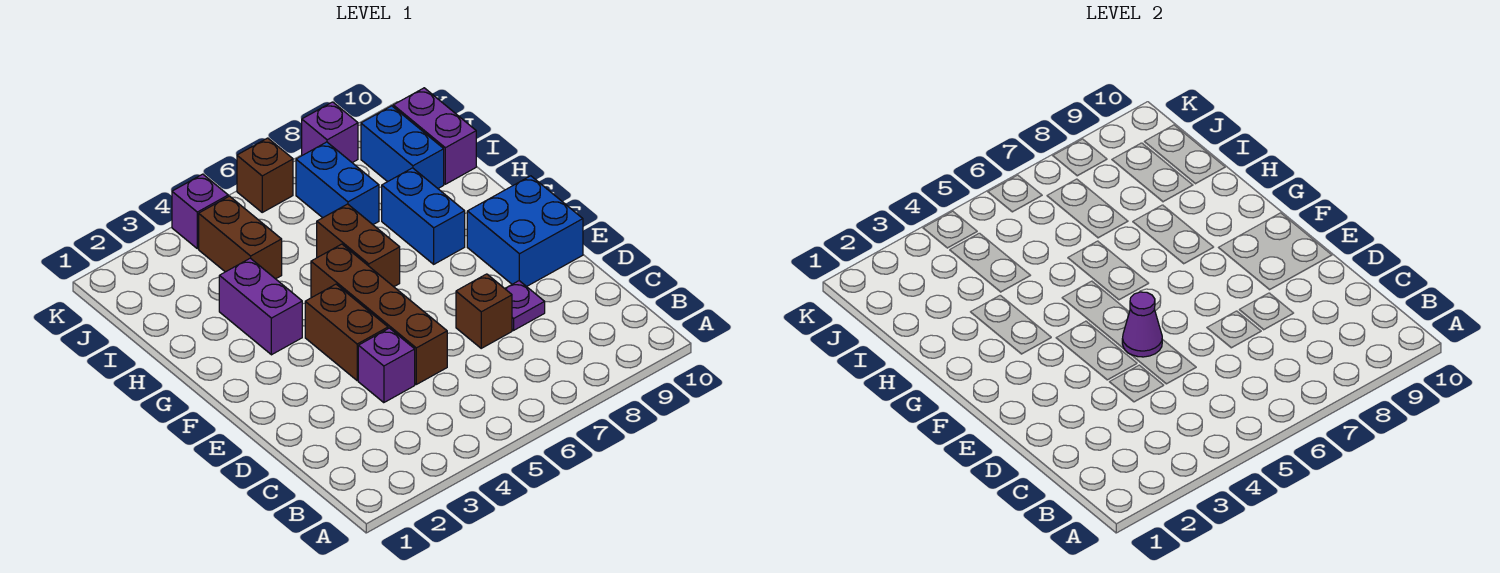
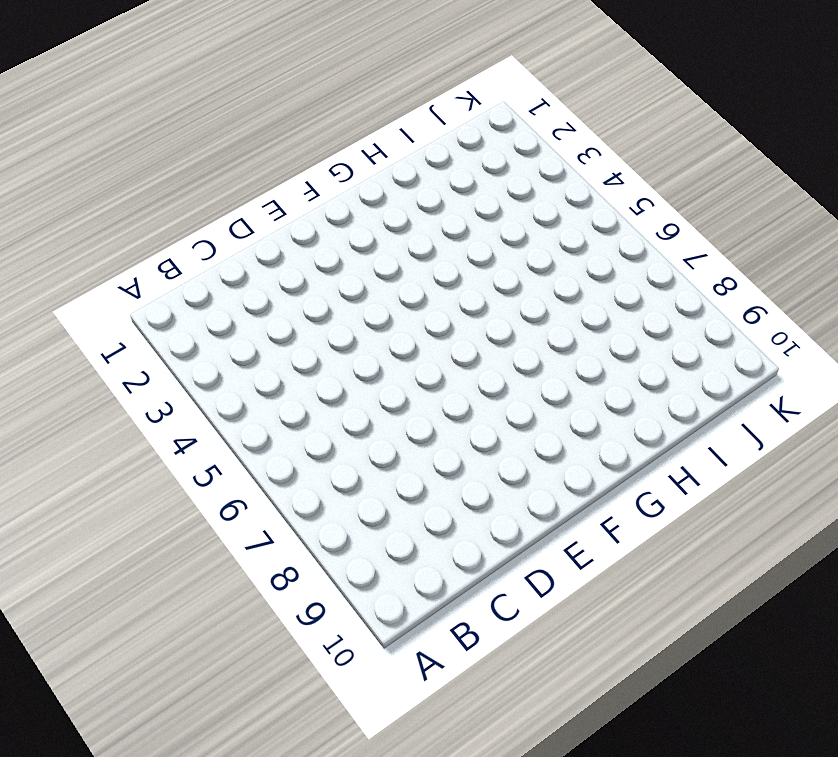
none -> purple brick D4 level 1
none -> brown brick D5:G5 level 1
none -> brown brick D7 level 1

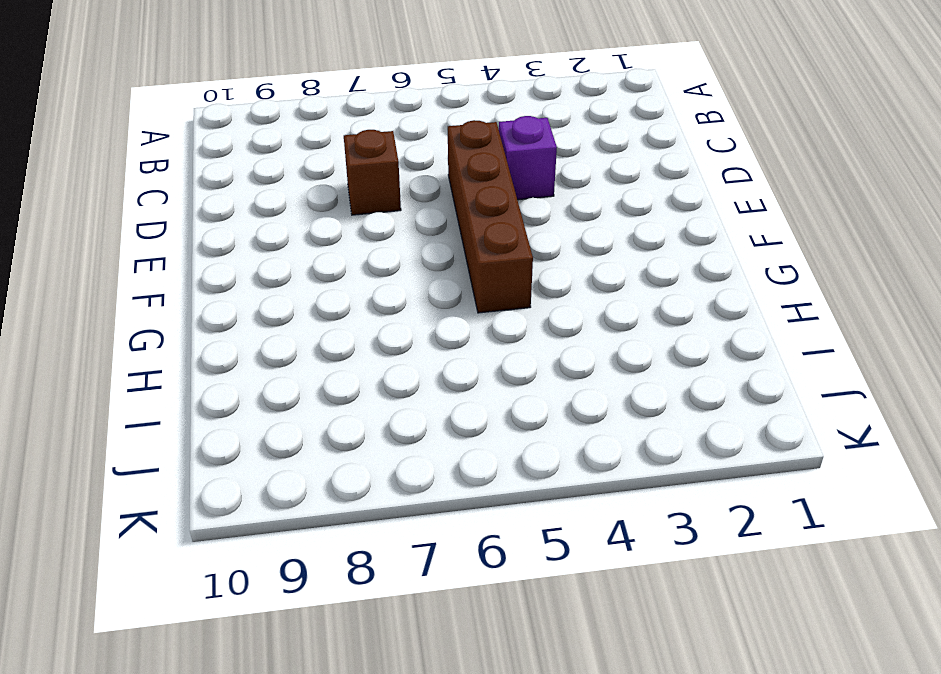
none -> purple plate D8 level 1
none -> brown brick E4:F4 level 1
none -> blue brick E9:F10 level 1

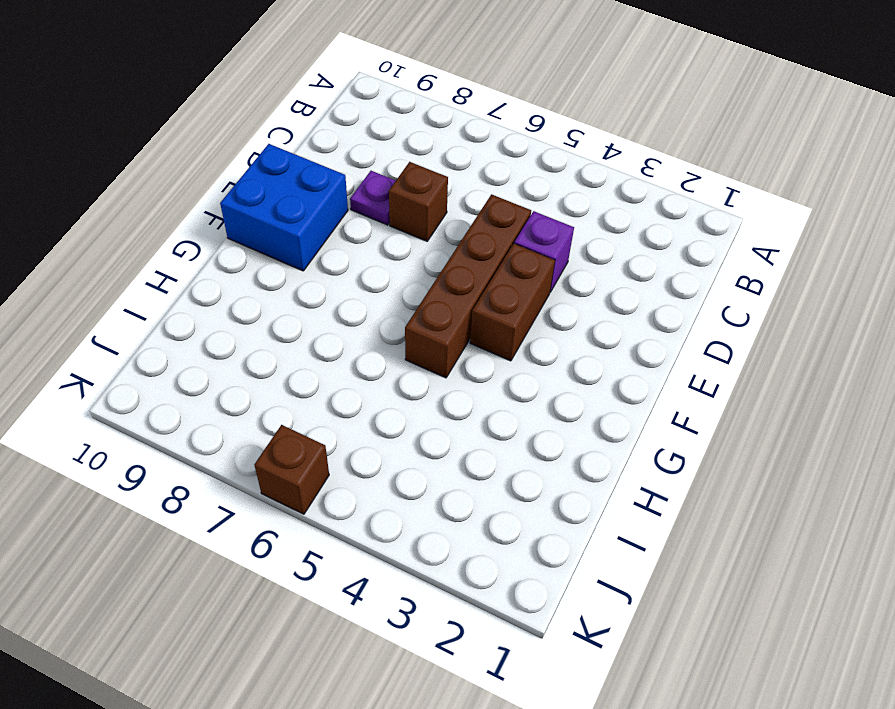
none -> purple brick G3:H3 level 1
none -> brown brick G6:H6 level 1
none -> blue brick G8:H8 level 1

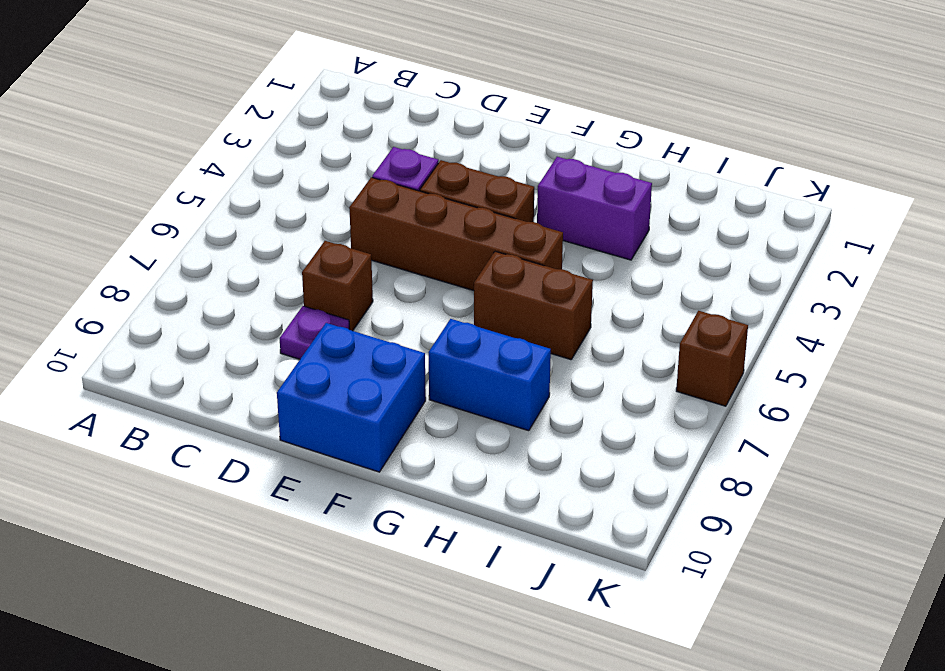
none -> brown brick I4:J4 level 1
none -> blue brick I7:J7 level 1
none -> blue brick I9:J9 level 1

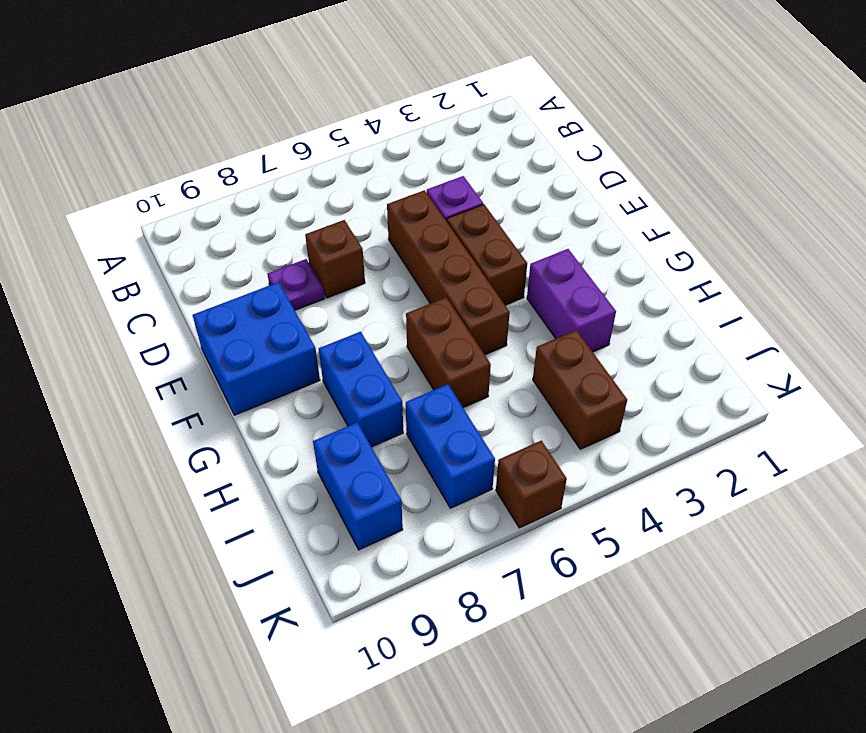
none -> purple brick I10:J10 level 1
none -> purple brick K4 level 1
none -> purple brick K8 level 1

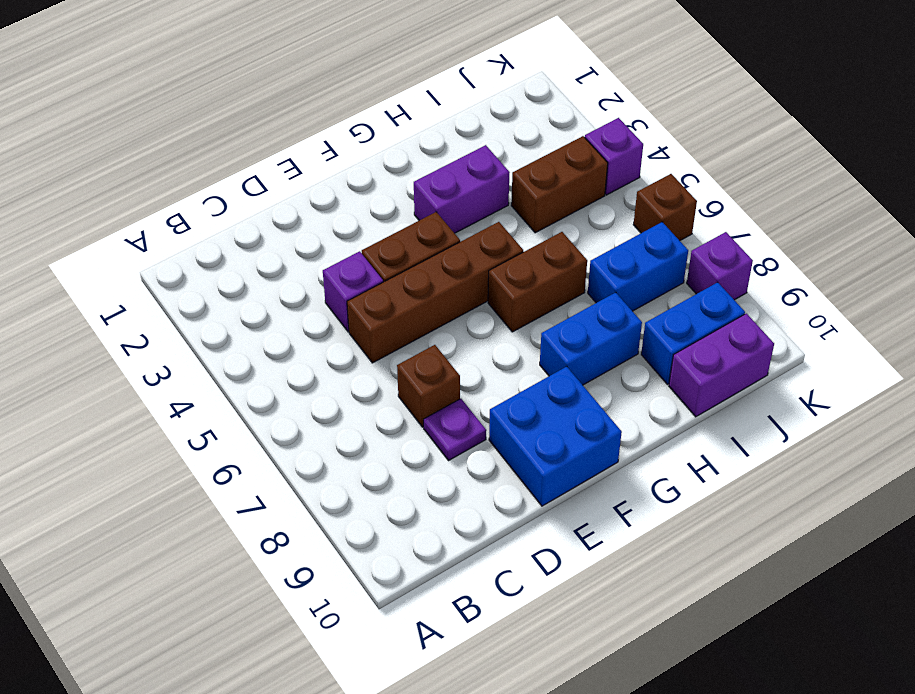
none -> purple cone E5 level 2

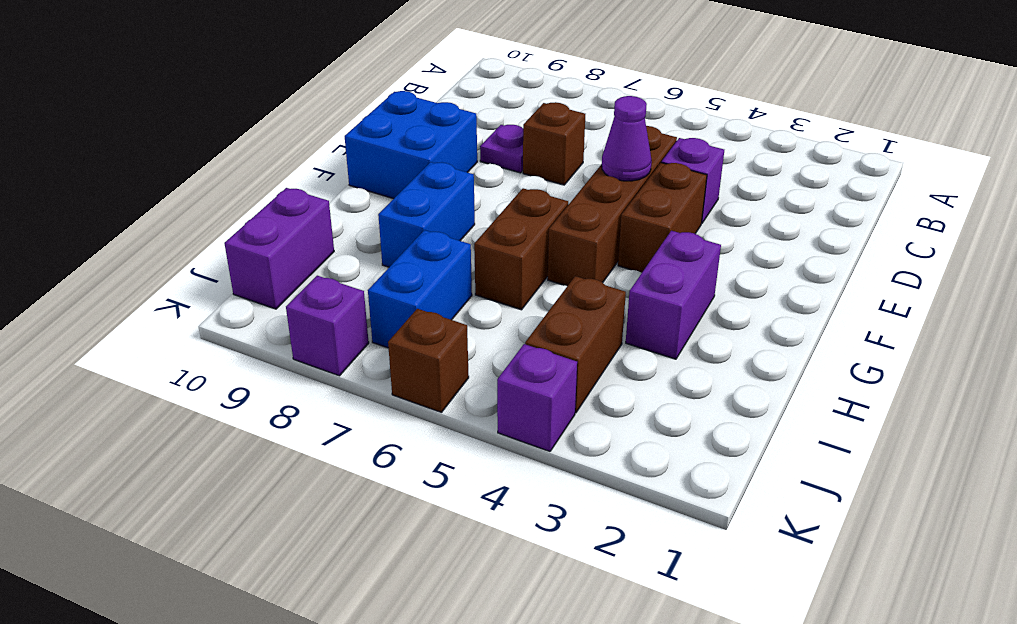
none -> blue brick I9:J9 level 1

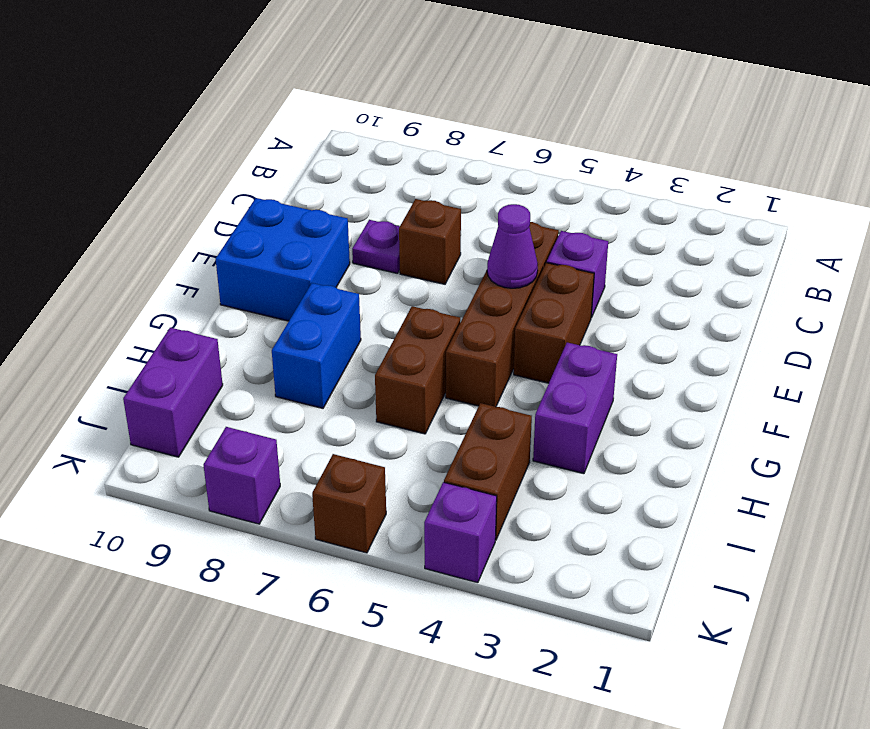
none -> blue brick I7:J7 level 1
none -> blue brick I9:J9 level 1

